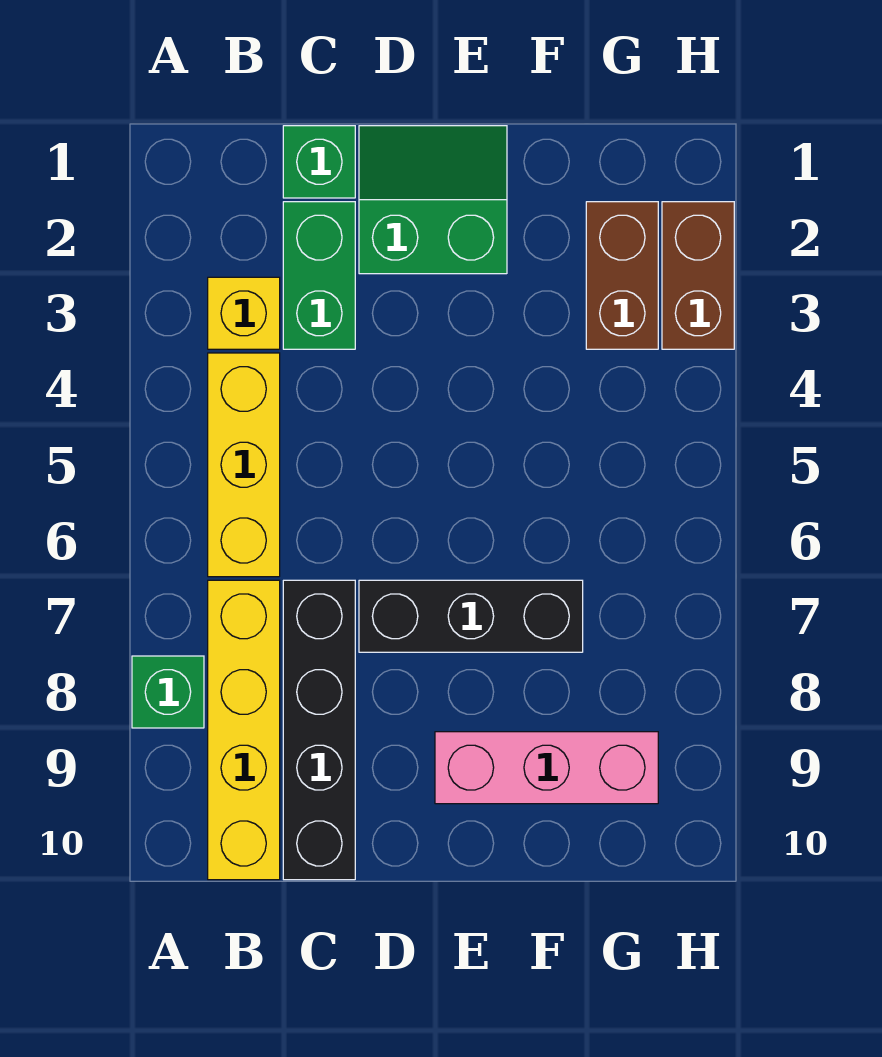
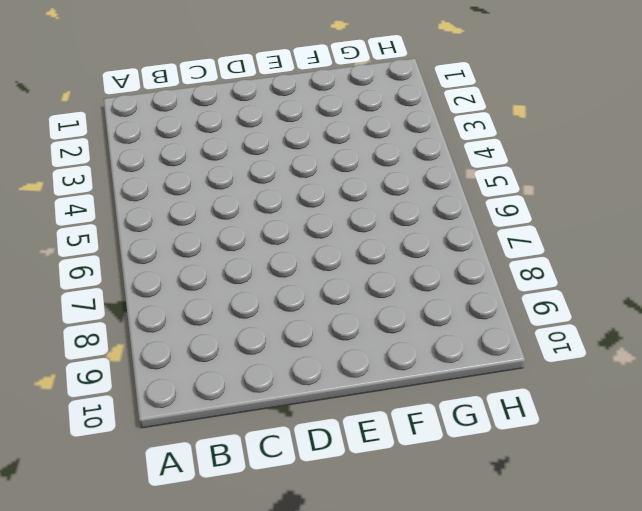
none -> green brick A8 level 1
none -> yellow brick B3 level 1
none -> yellow brick B4:B6 level 1

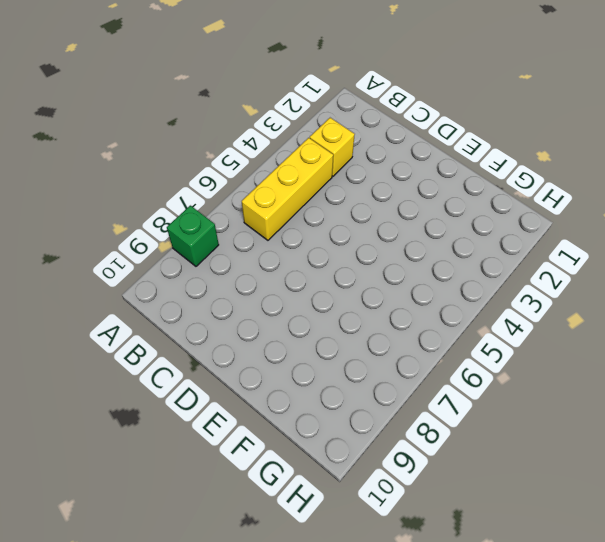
none -> yellow brick B7:B10 level 1
none -> green brick C1 level 1
none -> green brick C2:C3 level 1

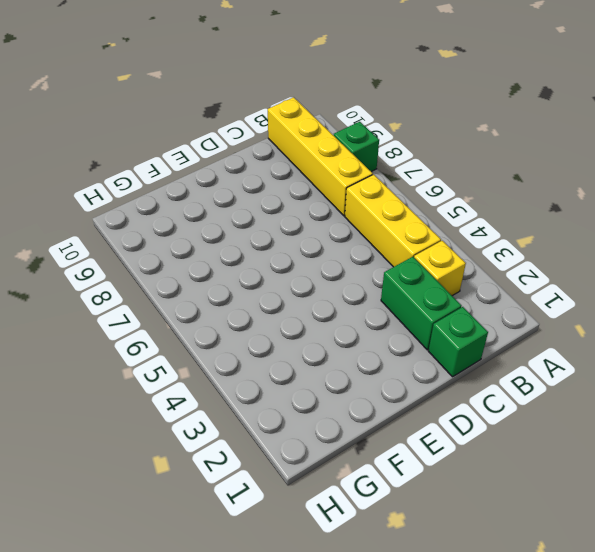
none -> black brick C7:C10 level 1
none -> green slope D1:E2 level 1 top 2
none -> black brick D7:F7 level 1

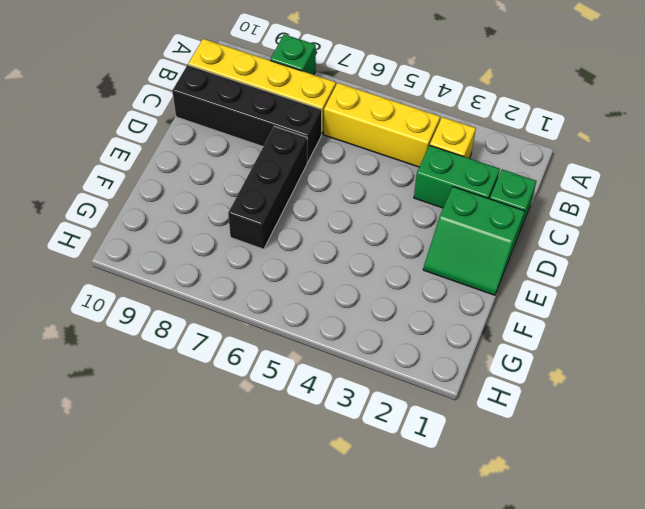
green slope D1:E2 level 1 top D -> green slope D1:E2 level 1 top 2
none -> pink brick E9:G9 level 1
none -> brown brick G2:G3 level 1
none -> brown brick H2:H3 level 1

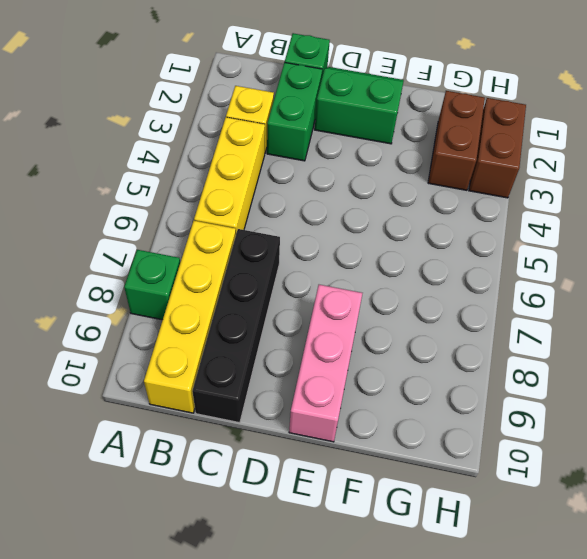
pink brick E8:E10 level 1 -> pink brick E9:G9 level 1
none -> black brick D7:F7 level 1

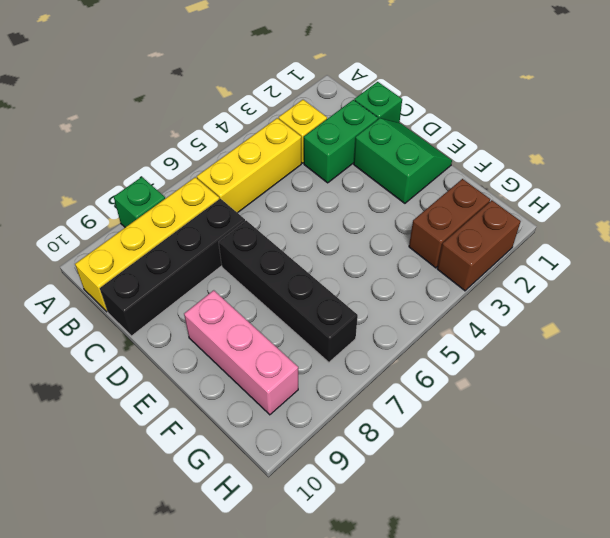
black brick D7:G7 level 1 -> black brick D7:F7 level 1

